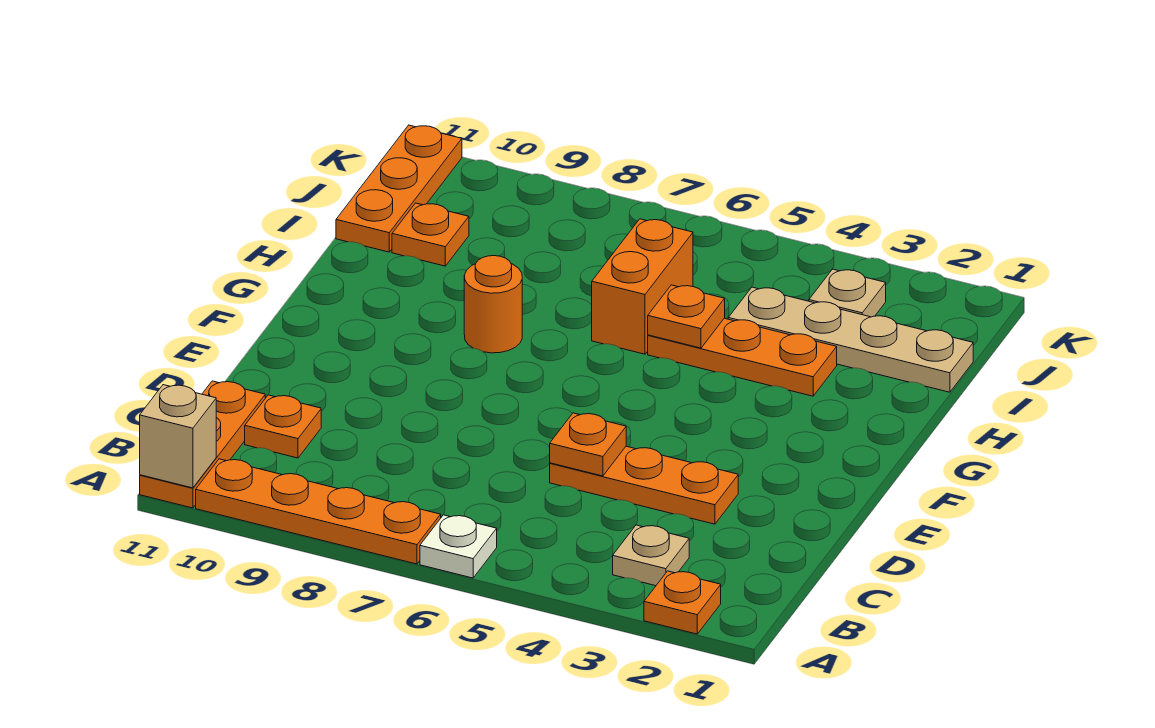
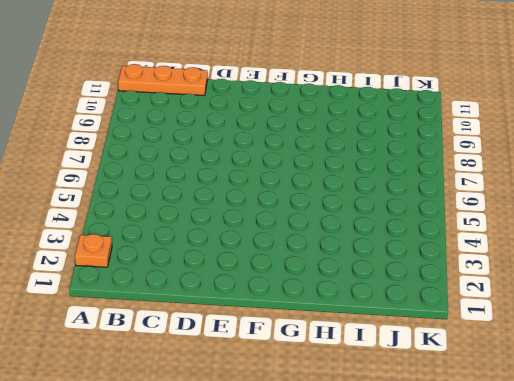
none -> white plate A6 level 1
none -> orange plate A7:A10 level 1
none -> tan plate B3 level 1

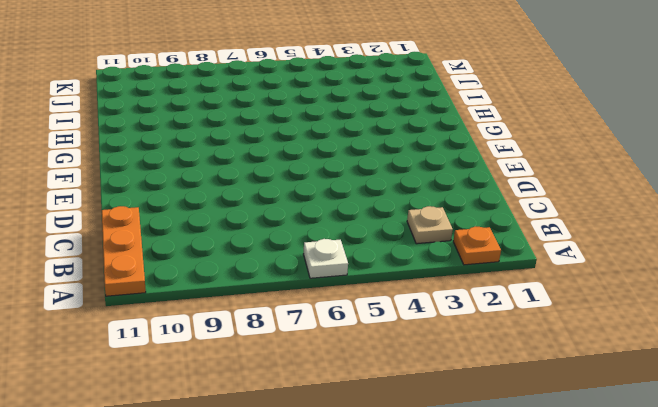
none -> orange plate A7:A10 level 1
none -> orange plate C10 level 1
none -> orange plate D3:D5 level 1

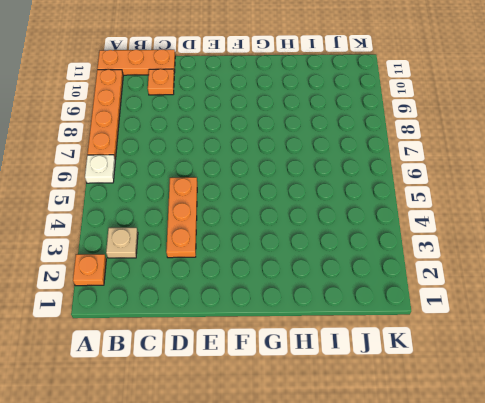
none -> orange round brick G8 level 1
none -> orange plate H3:H5 level 1
none -> orange brick H6:I6 level 1

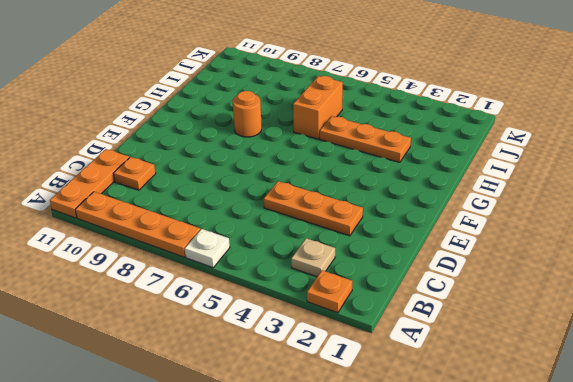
none -> tan plate I1:I4 level 1
none -> orange plate I10 level 1
none -> orange plate I11:K11 level 1

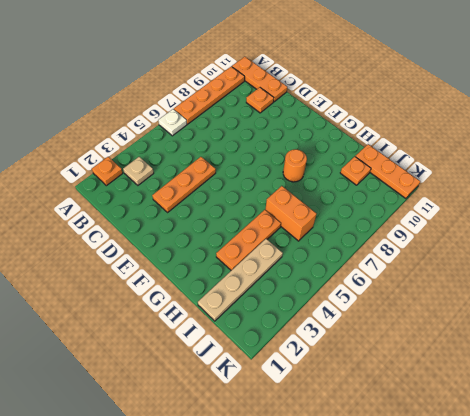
none -> tan plate J3 level 1
none -> tan brick A11 level 2
none -> orange plate D5 level 2

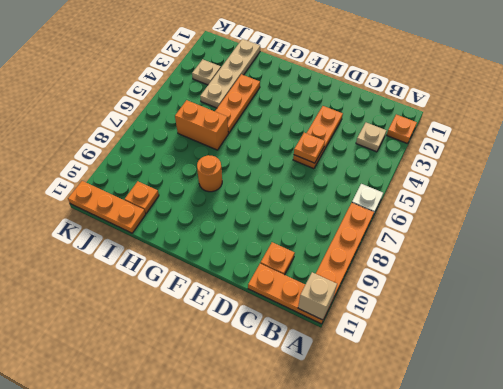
none -> orange plate H5 level 2

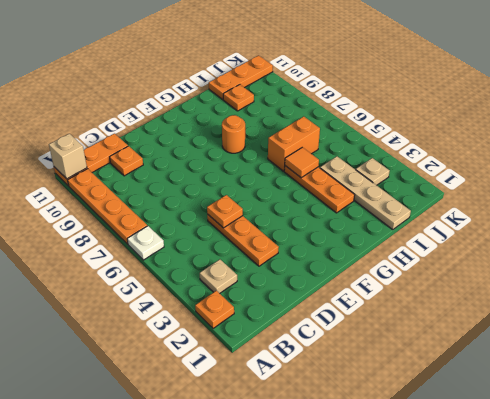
orange tile H5 level 2 -> orange plate H5 level 2

